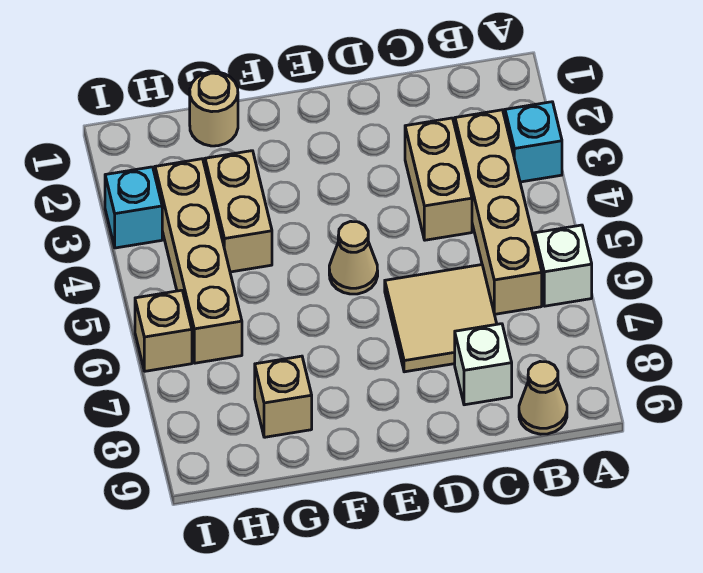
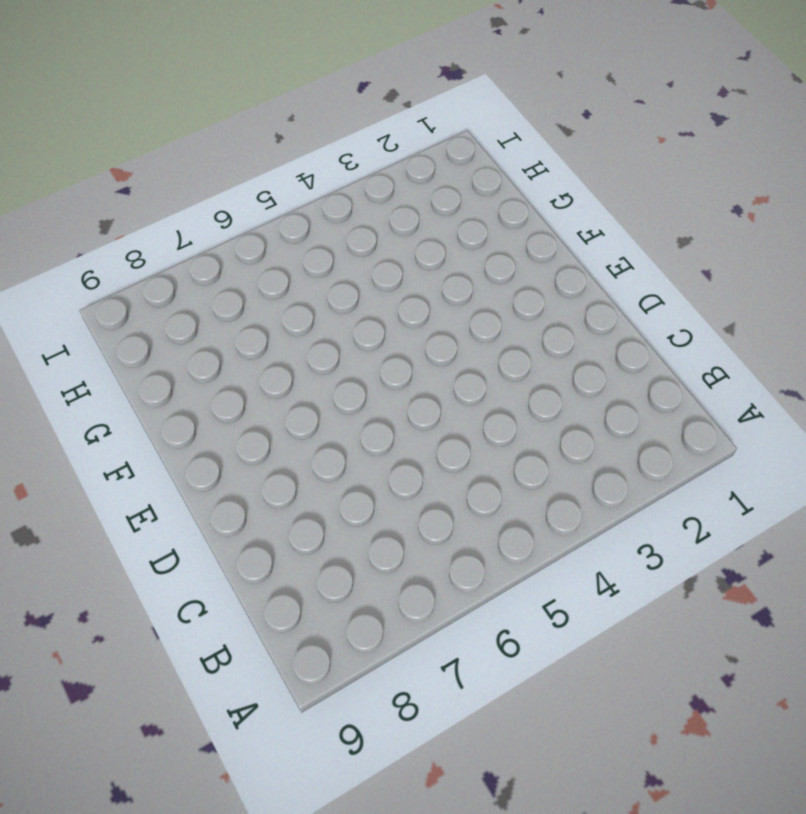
none -> cyan brick A3 level 1
none -> white brick A6 level 1
none -> tan brick B3:B6 level 1

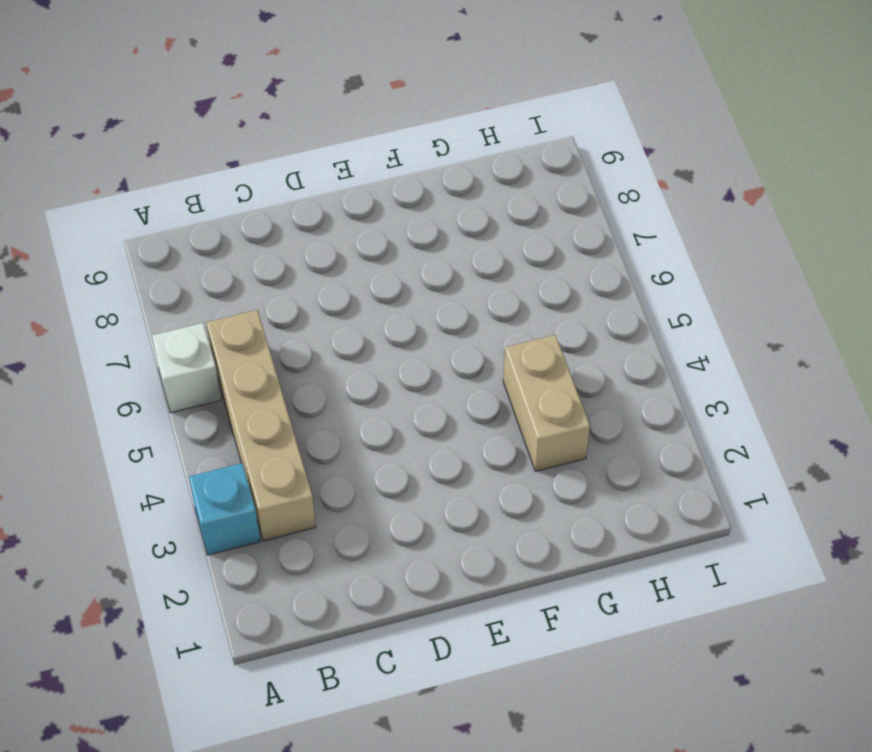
none -> tan cone B9 level 1
none -> tan brick C3:C4 level 1
none -> tan tile C6:D7 level 1

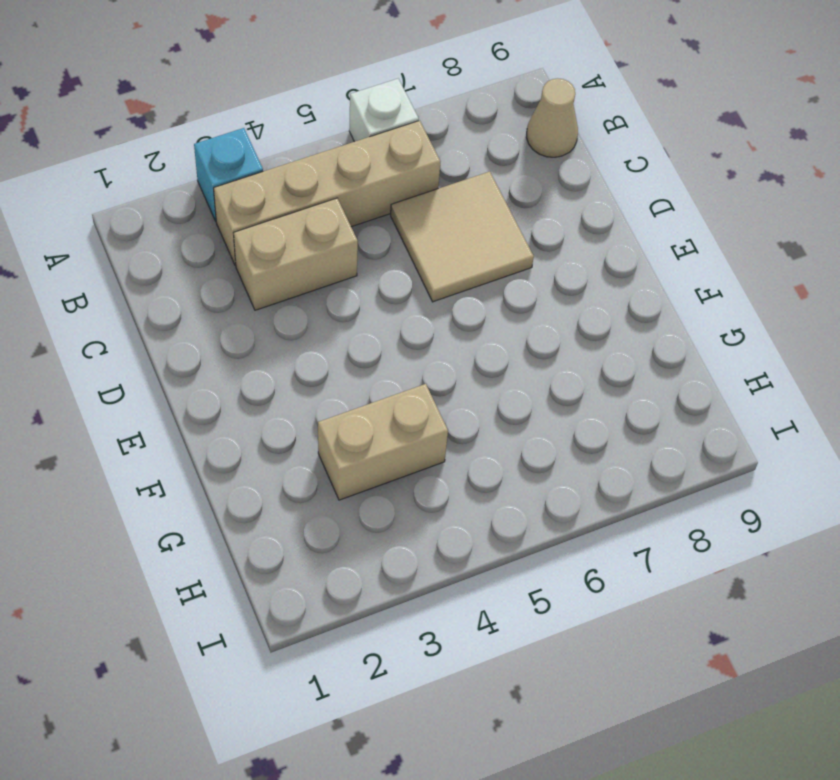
none -> white brick C8 level 1
none -> tan cone E5 level 1
none -> tan round brick G1 level 1

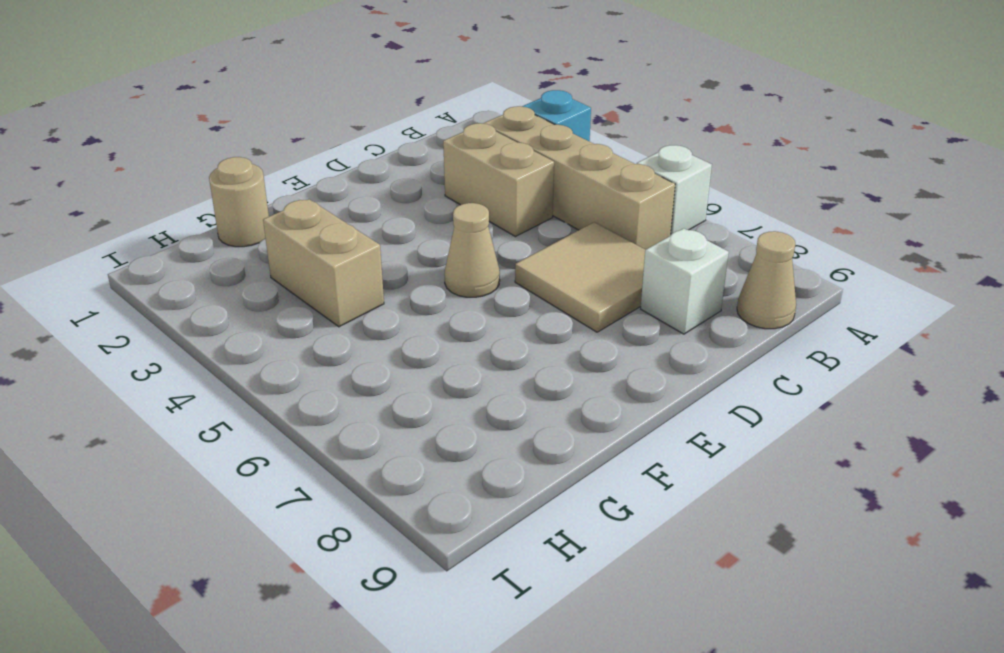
none -> tan brick G8 level 1
none -> tan brick H3:H6 level 1
none -> cyan brick I3 level 1

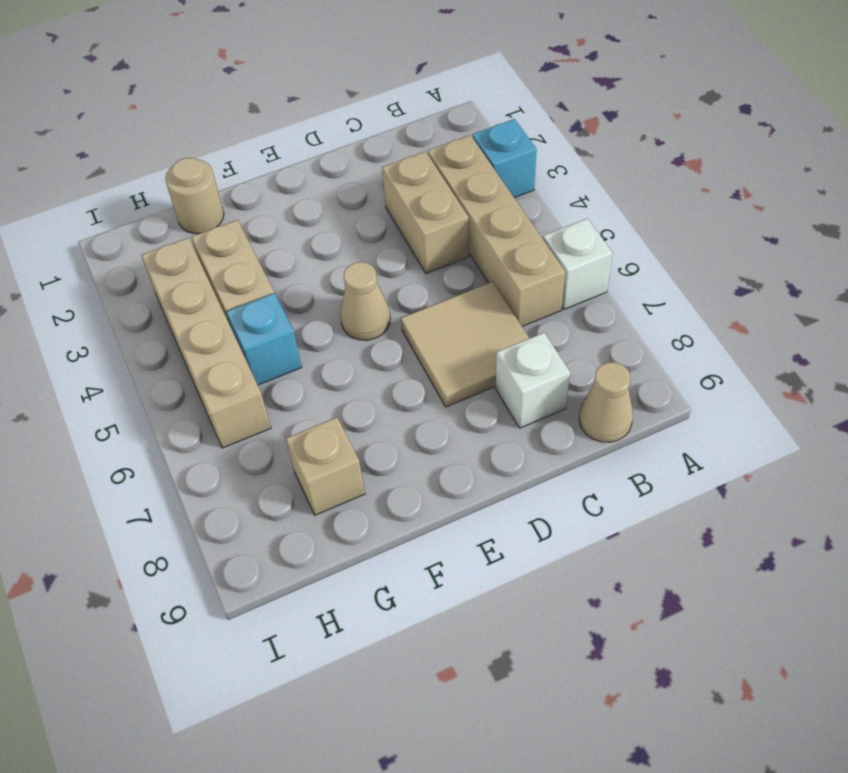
cyan brick G5 level 1 -> cyan brick I3 level 1
none -> tan brick I6 level 1

